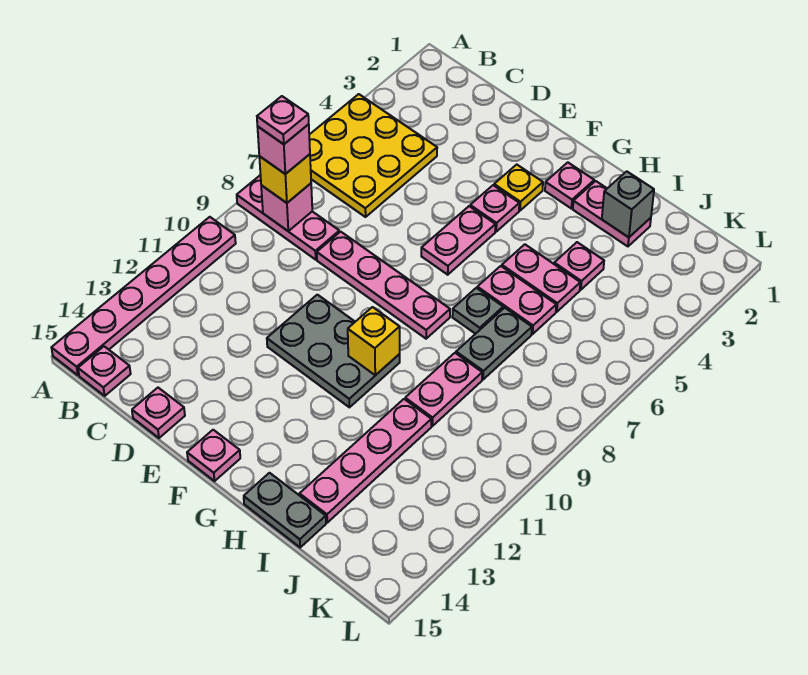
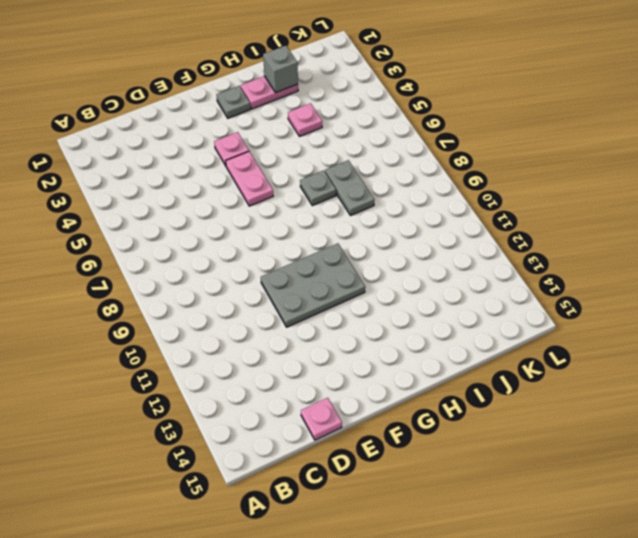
grey plate G2 level 1 -> pink plate G2 level 1
none -> yellow plate A4:C6 level 1
none -> pink plate A8:C8 level 1
none -> pink plate A10:A15 level 1

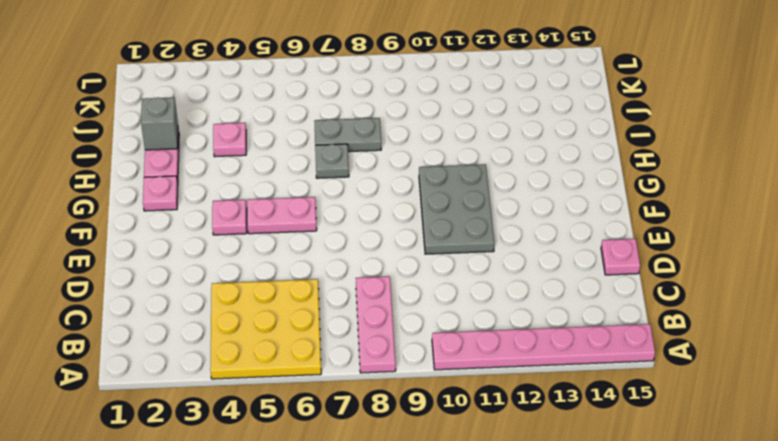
none -> pink plate B15 level 1
none -> pink plate D8:G8 level 1
none -> yellow plate F3 level 1

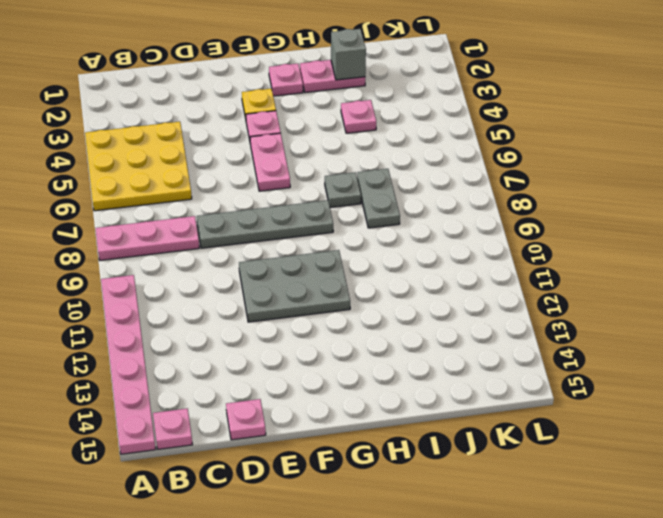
grey plate D8:G8 level 1 -> pink plate D8:G8 level 1
none -> pink plate F15 level 1
none -> pink plate H5:I5 level 1
none -> pink plate H6:I6 level 1

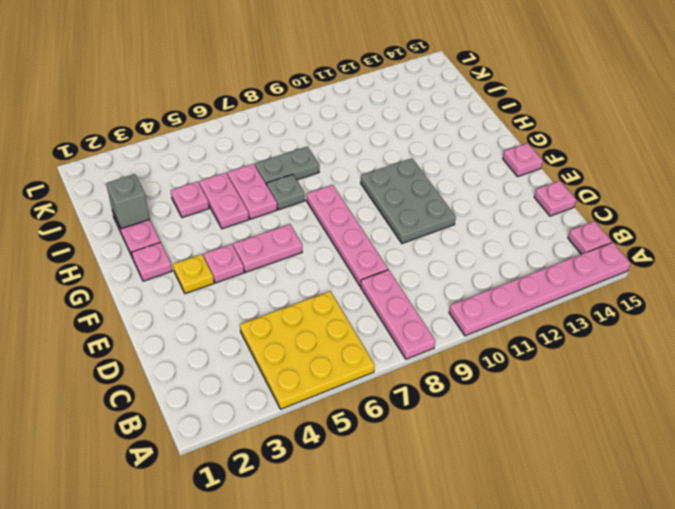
none -> grey plate H15:I15 level 1
none -> pink plate I9:I10 level 1
none -> pink plate I11:I14 level 1

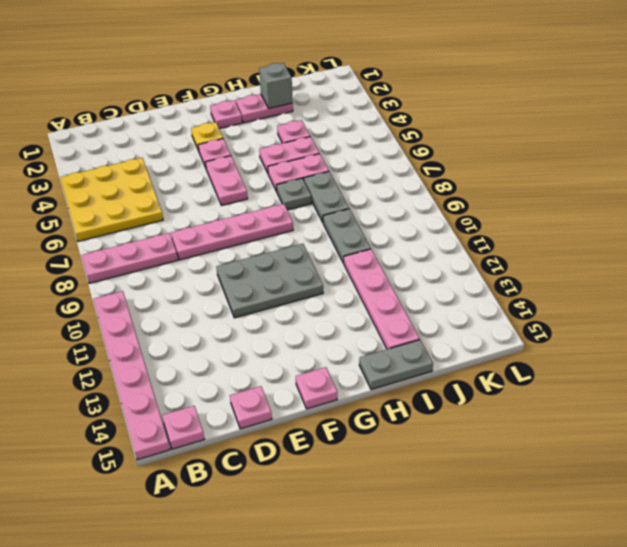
grey plate I9:I10 level 1 -> pink plate I9:I10 level 1
none -> pink brick B8 level 2
none -> yellow brick G10 level 2
none -> yellow brick B8 level 3

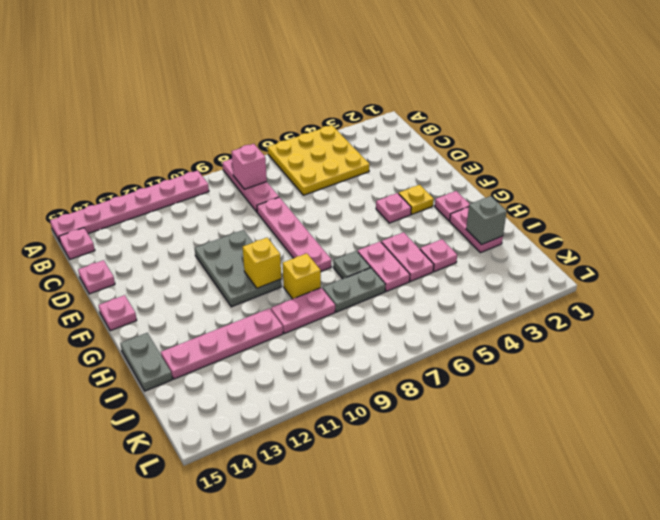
yellow brick H9 level 1 -> yellow brick B8 level 3
none -> pink plate F5:F6 level 1
none -> pink brick B8 level 4
none -> pink plate B8 level 5

